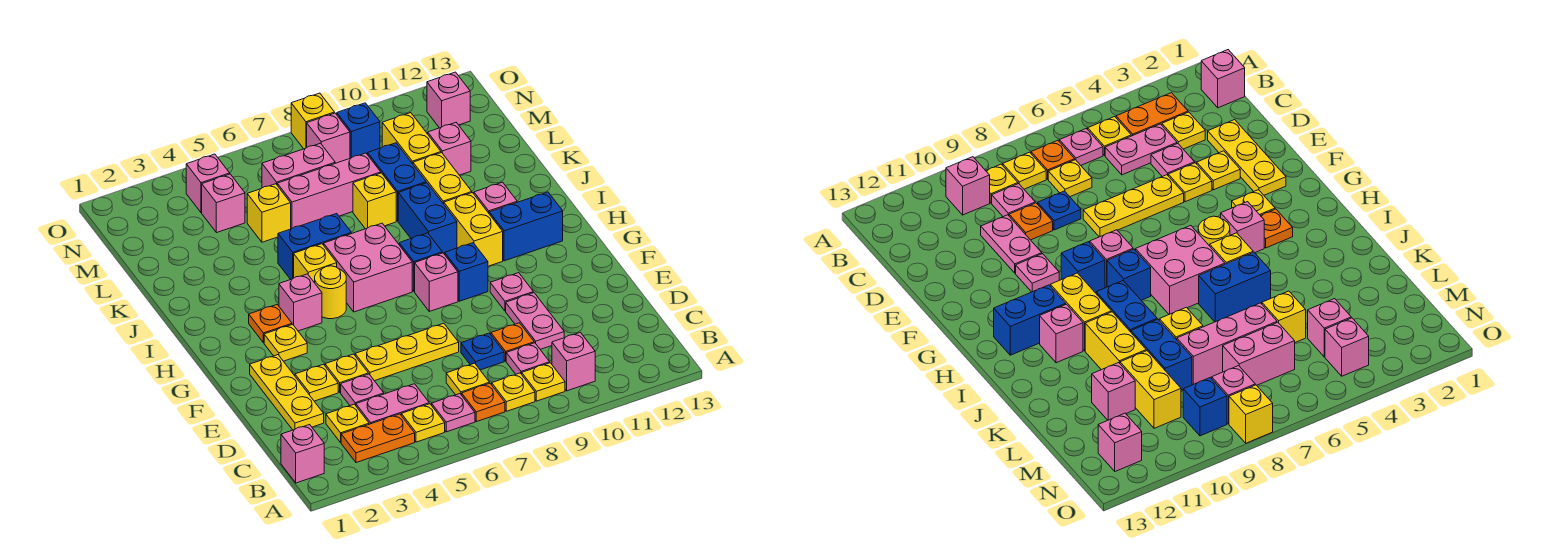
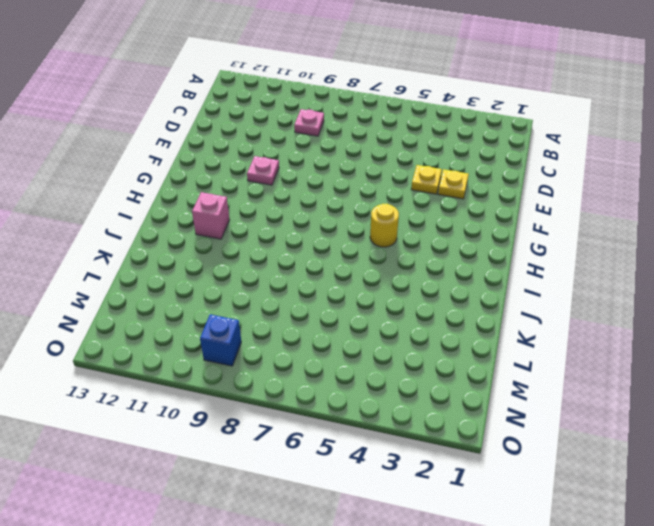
none -> pink brick B1 level 1
none -> orange plate B3:B4 level 1
none -> yellow plate B5 level 1
none -> pink plate B6 level 1

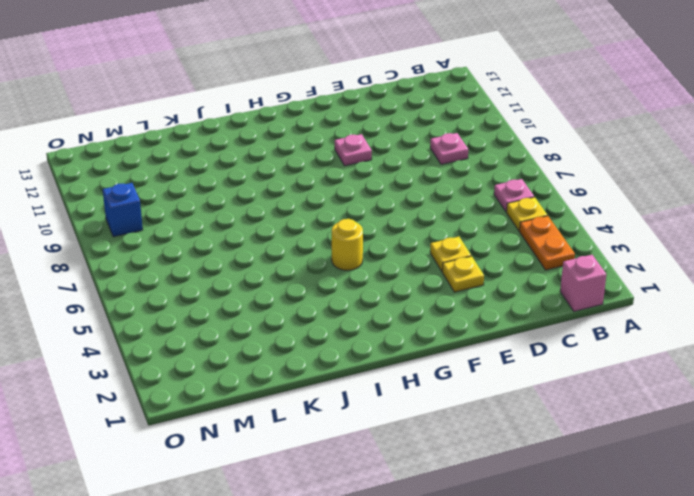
none -> orange plate B7 level 1
none -> yellow plate B8 level 1
none -> yellow plate B9 level 1
none -> pink brick B10 level 1

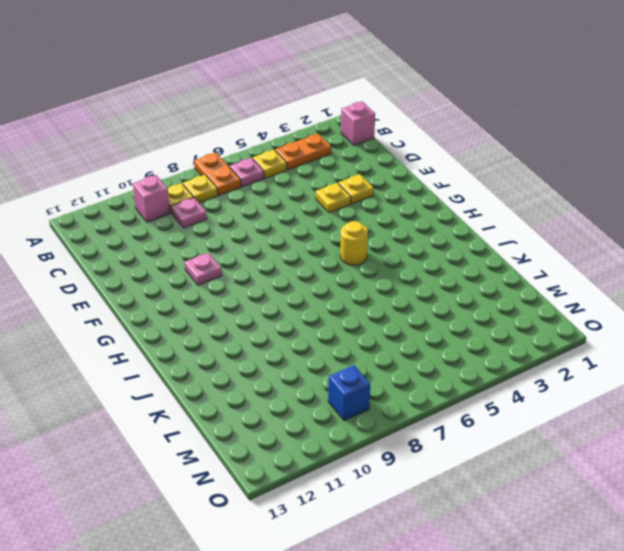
orange plate A7:B7 level 1 -> orange plate B7 level 1
none -> yellow plate C3 level 1
none -> pink plate C4:C5 level 1
none -> yellow plate C7 level 1
none -> yellow plate D2:F2 level 1

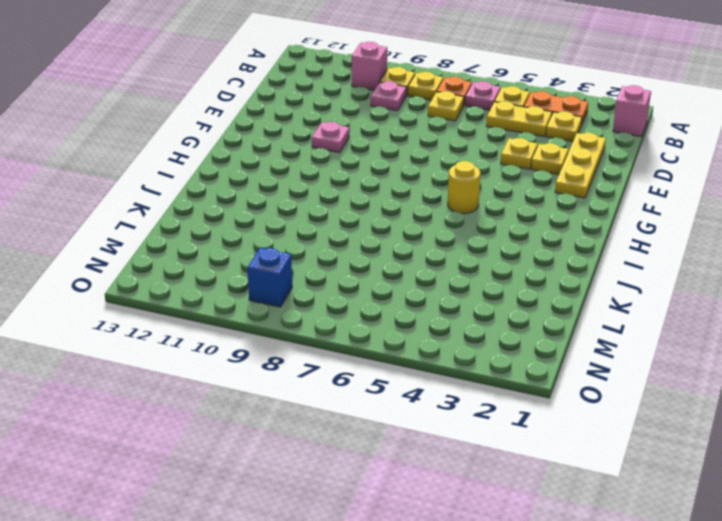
yellow plate C4:C5 level 1 -> pink plate C4:C5 level 1
none -> pink plate D4 level 1
none -> blue plate D8 level 1
none -> orange plate D9 level 1
none -> pink plate D10:E10 level 1

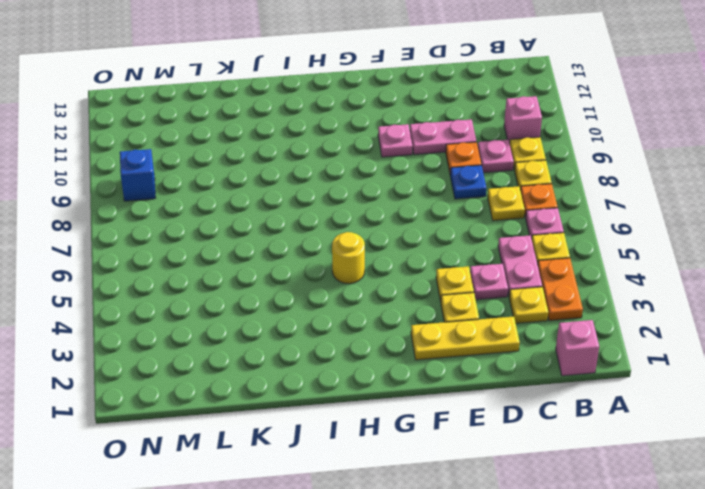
none -> yellow plate E5:E7 level 1
none -> yellow plate G3 level 1
none -> pink brick G8 level 1
none -> blue brick G9 level 1

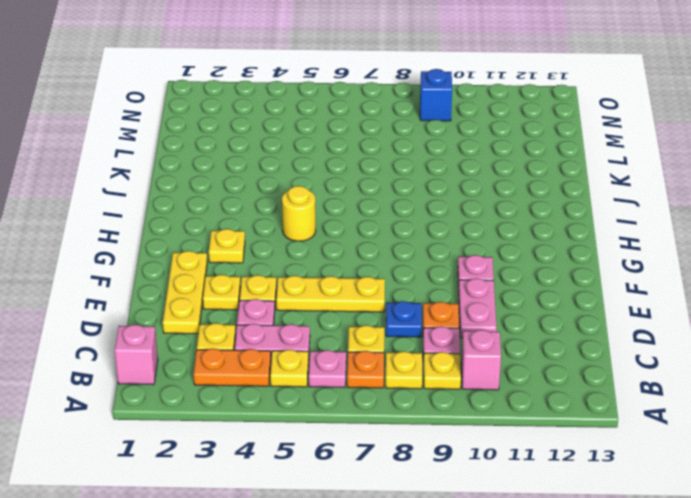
none -> pink brick G8 level 1
none -> blue brick G9 level 1
none -> orange plate H3 level 1
none -> pink brick H4 level 1

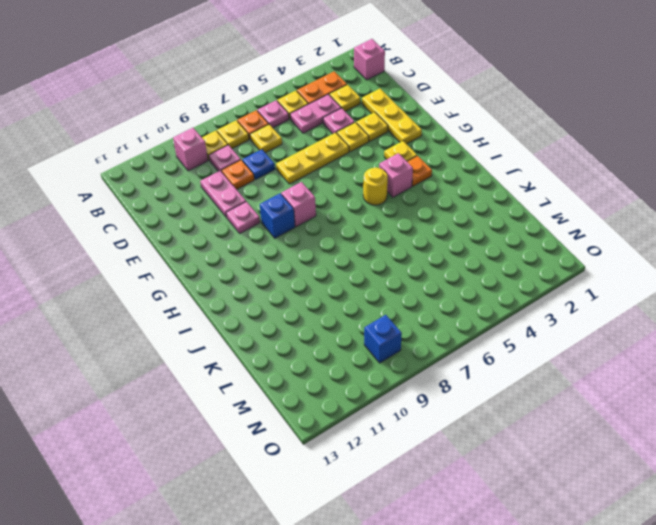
none -> pink brick H6:I7 level 1
none -> blue brick H8 level 1
none -> yellow brick H10:I10 level 1
none -> blue brick H11:H12 level 1

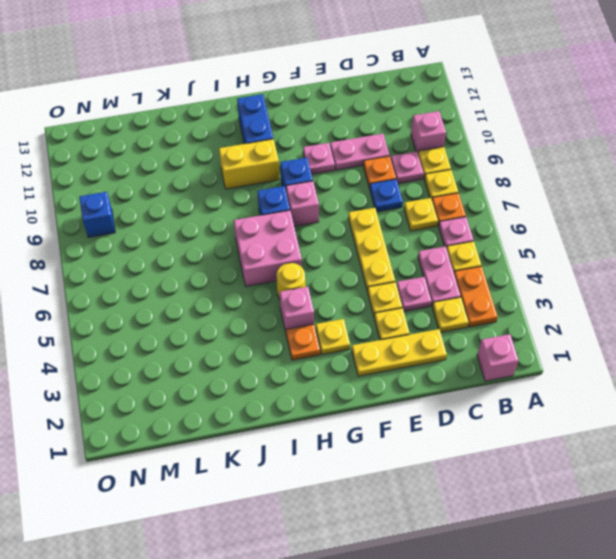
none -> yellow brick I5 level 1
none -> blue brick I9:J9 level 1
none -> pink brick I11 level 1
none -> blue brick J5:J6 level 1

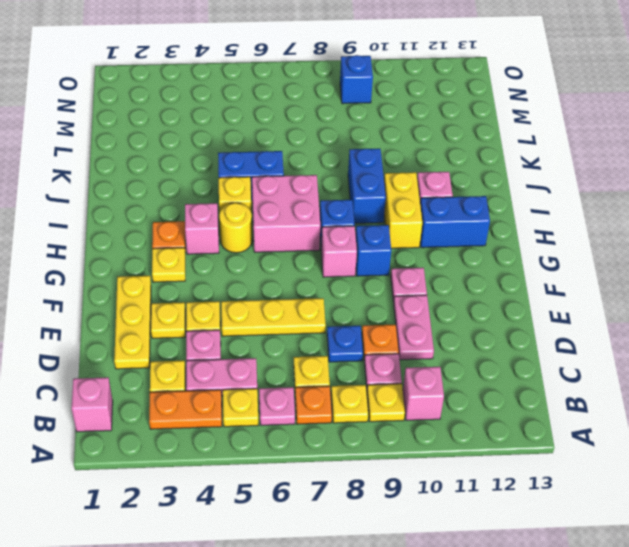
none -> yellow brick J10:K10 level 1
none -> yellow brick K8 level 1
none -> blue brick K9:L9 level 1
none -> yellow brick L5 level 1

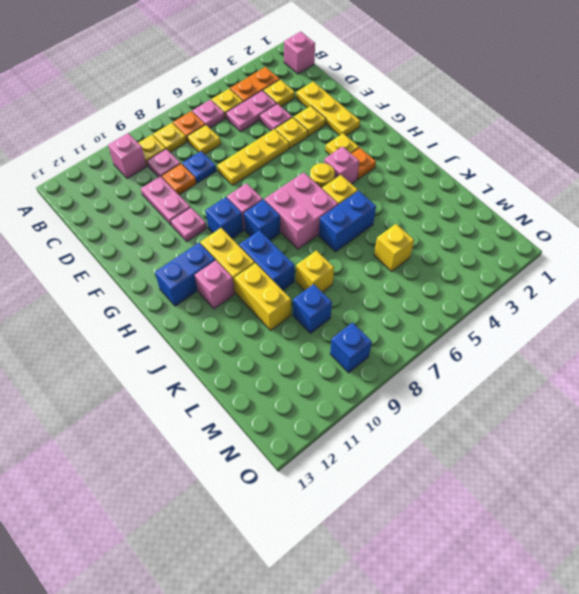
blue brick L9 level 1 -> blue brick K9:L9 level 1
none -> pink brick L6:L8 level 1
none -> yellow brick L10:M10 level 1
none -> pink brick L11 level 1
none -> pink brick M4 level 1

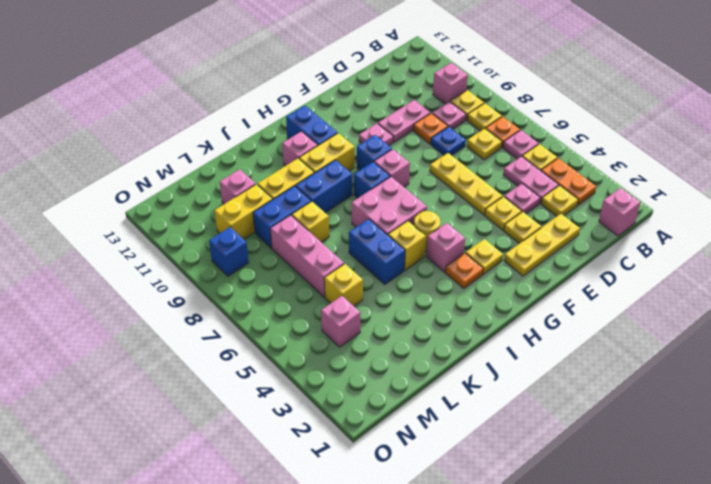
none -> pink brick M6:M7 level 1
none -> pink brick N4 level 1
none -> pink brick N8 level 1
none -> pink brick N12 level 1

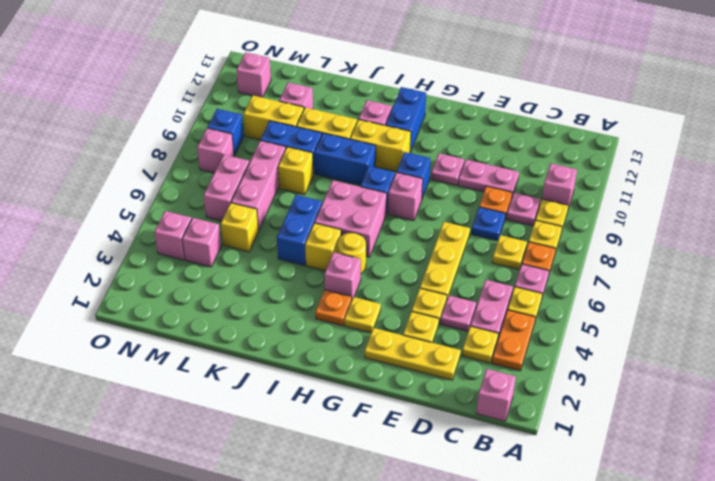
none -> yellow brick O8 level 1

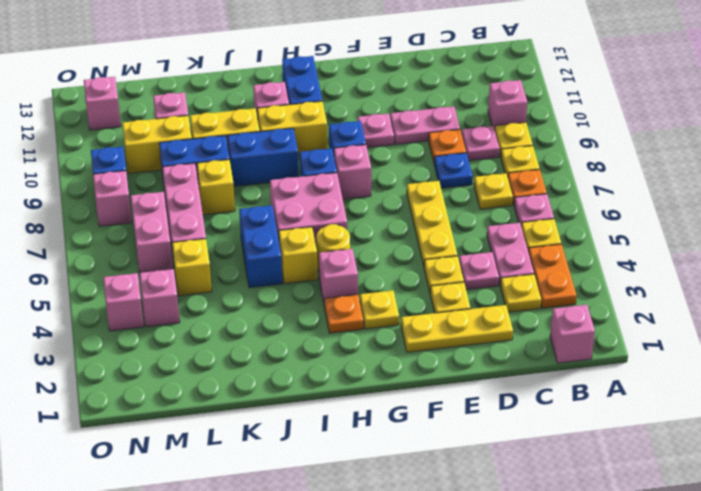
none -> yellow brick O8 level 1

